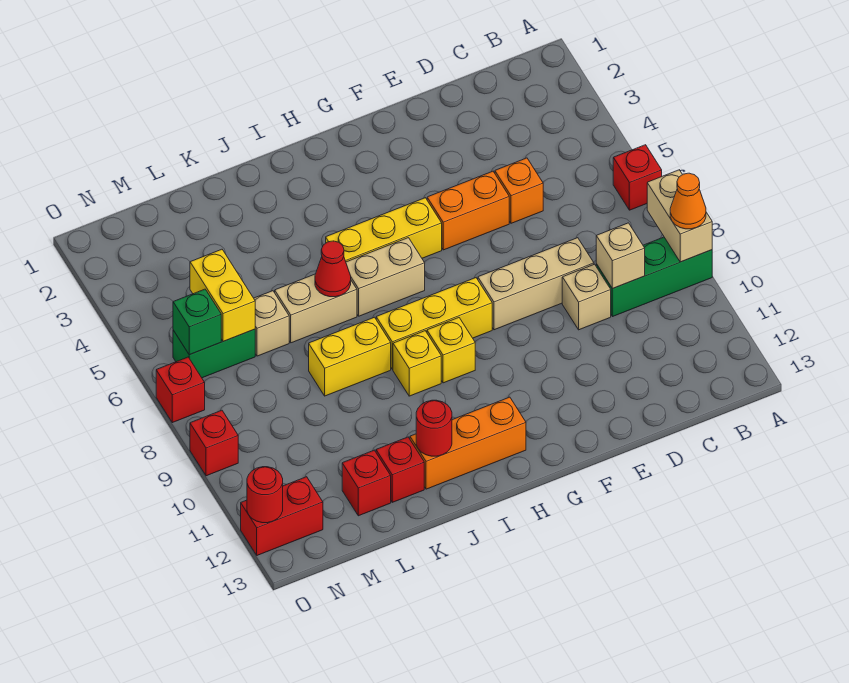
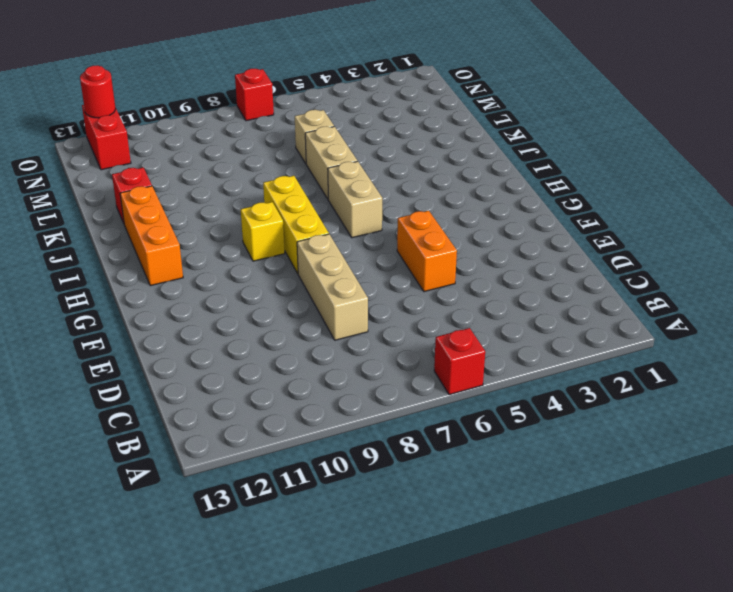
none -> green brick A9:C9 level 1
none -> orange brick D5 level 1
none -> tan brick D9 level 1

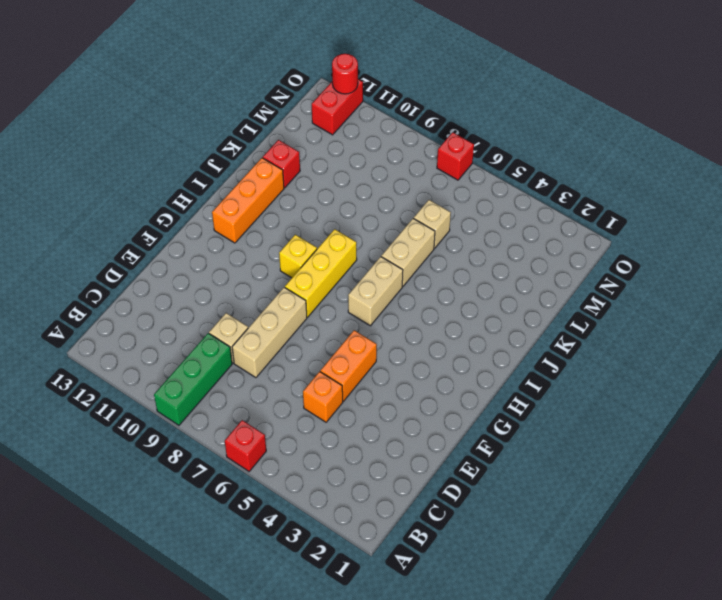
none -> yellow brick G5:I5 level 1
none -> yellow brick I9 level 1
none -> yellow brick J8:K8 level 1

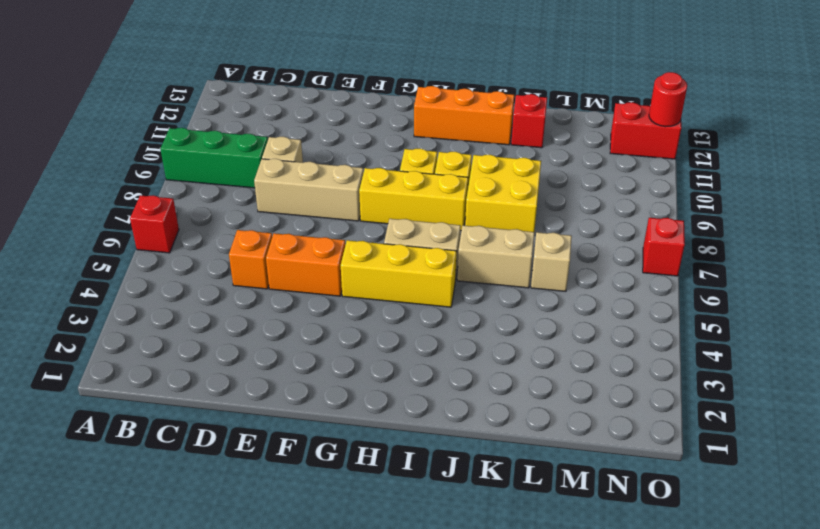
yellow brick J8:K9 level 1 -> yellow brick J8:K8 level 1
none -> red brick L12 level 1
none -> green brick M6:N6 level 1
none -> red brick O9 level 1

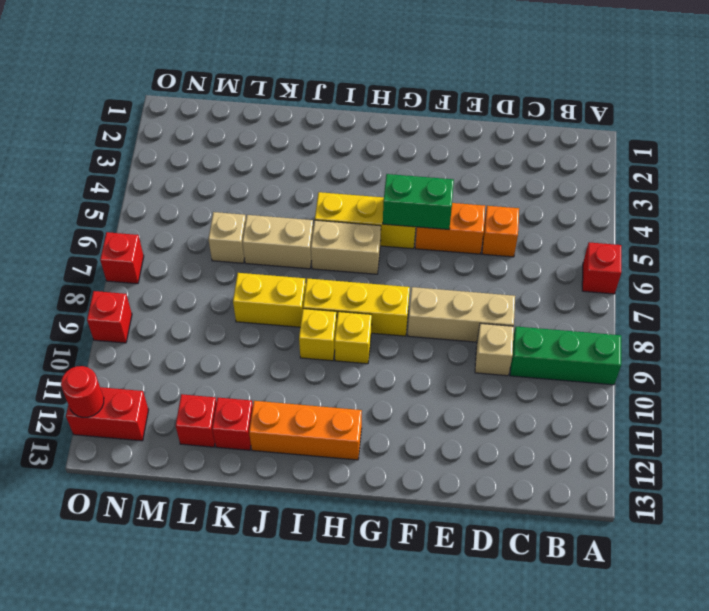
green brick F5:G5 level 2 -> green brick M6:N6 level 1
none -> tan brick A8:A9 level 2
none -> tan brick C9 level 2
none -> red cone J6 level 2

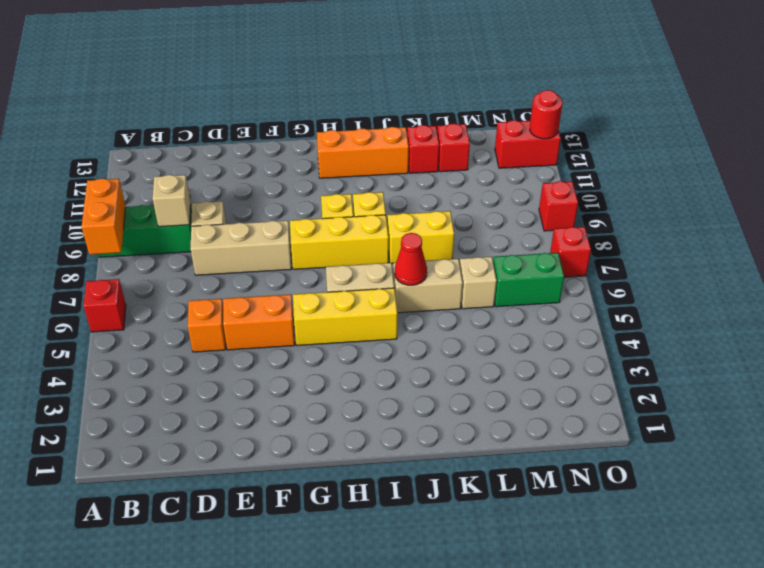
orange brick A8:A9 level 2 -> tan brick A8:A9 level 2
none -> red round brick J12 level 2
none -> yellow brick M5:M6 level 2
none -> green brick N6 level 2

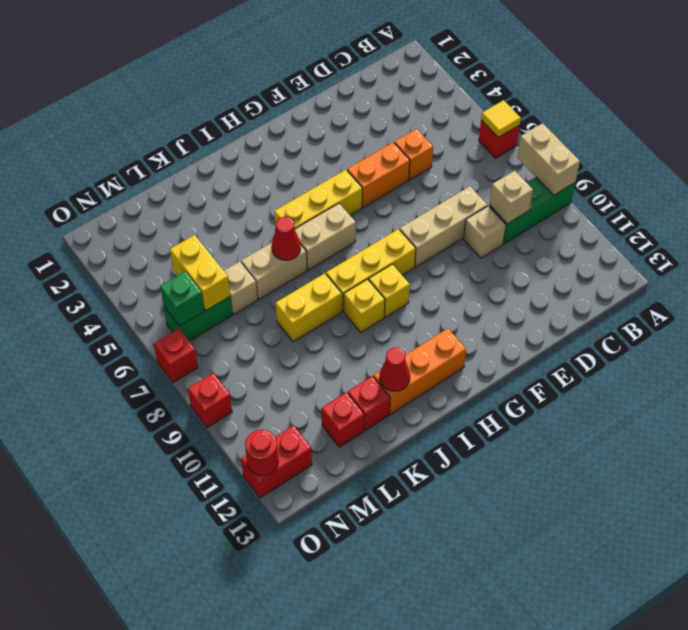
yellow tile A6 level 2 -> none
red cone J12 level 2 -> red round brick J12 level 2
none -> orange cone A9 level 3

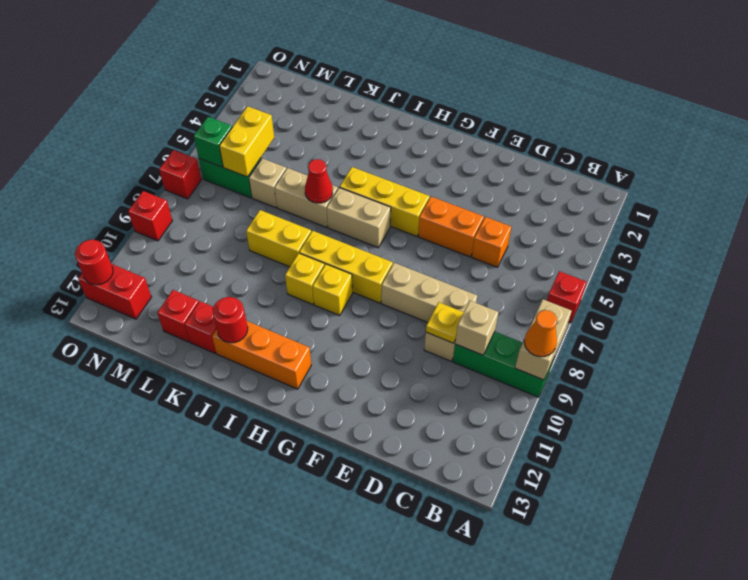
yellow plate D9 level 2 -> none

